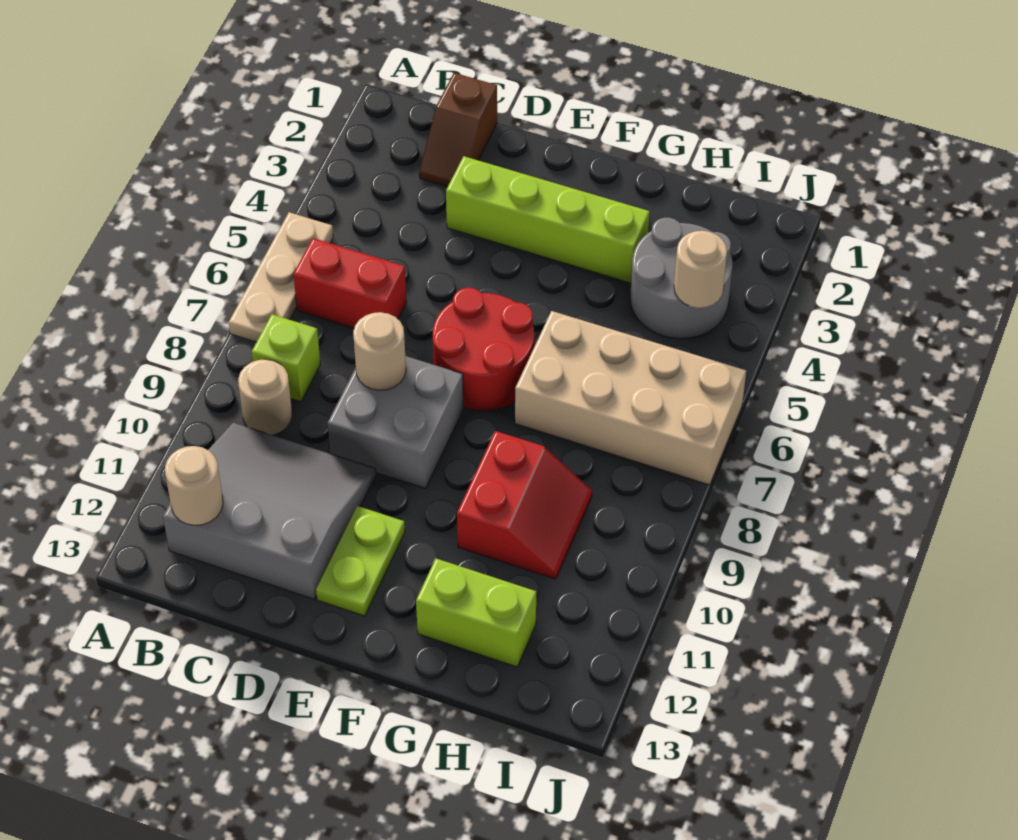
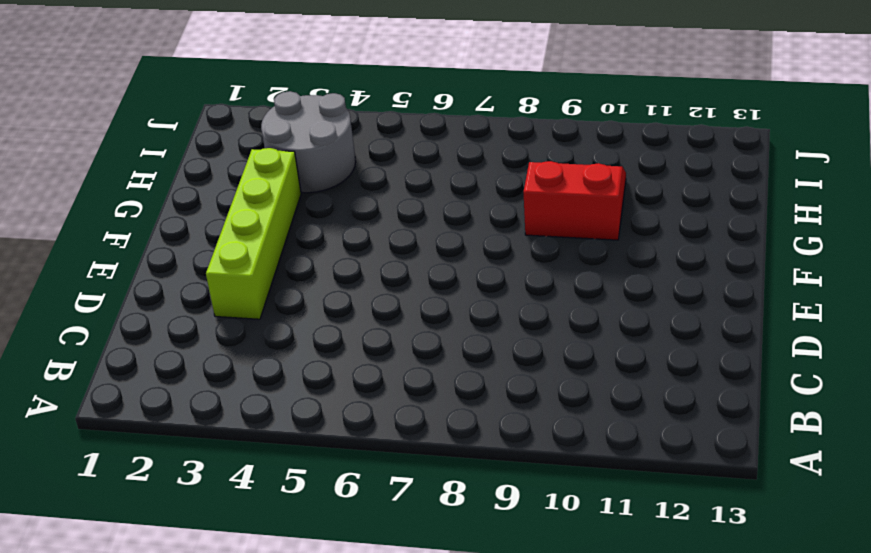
none -> tan plate A5:A7 level 1
none -> red brick B6:C6 level 1
none -> lime brick B8 level 1

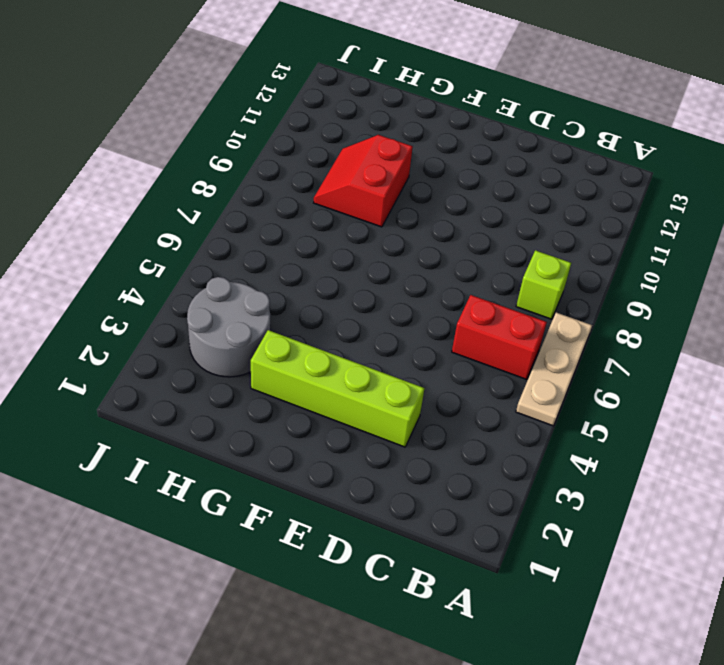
none -> tan round brick B9 level 1
none -> grey slope B10:D12 level 1 top 12
none -> brown slope C1:C2 level 1 top 1

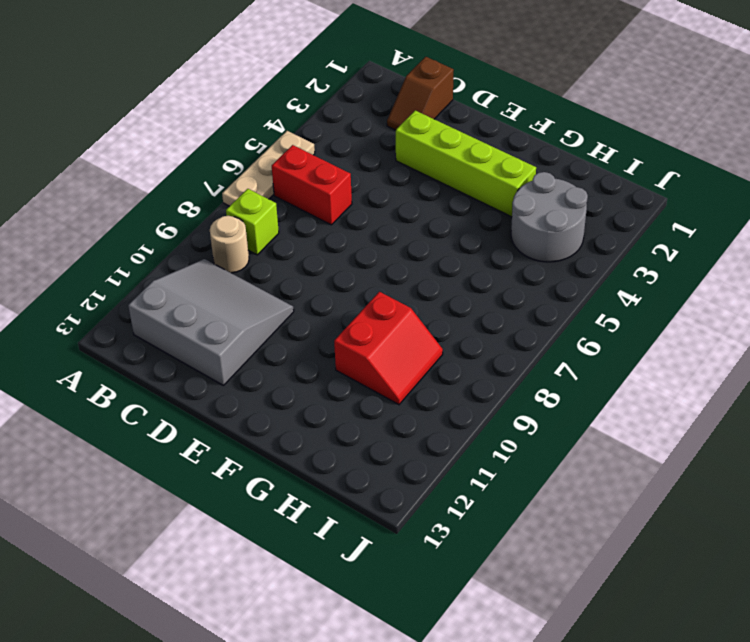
none -> grey brick D8:E9 level 1
none -> red round brick E6:F7 level 1
none -> lime plate E11:E12 level 1

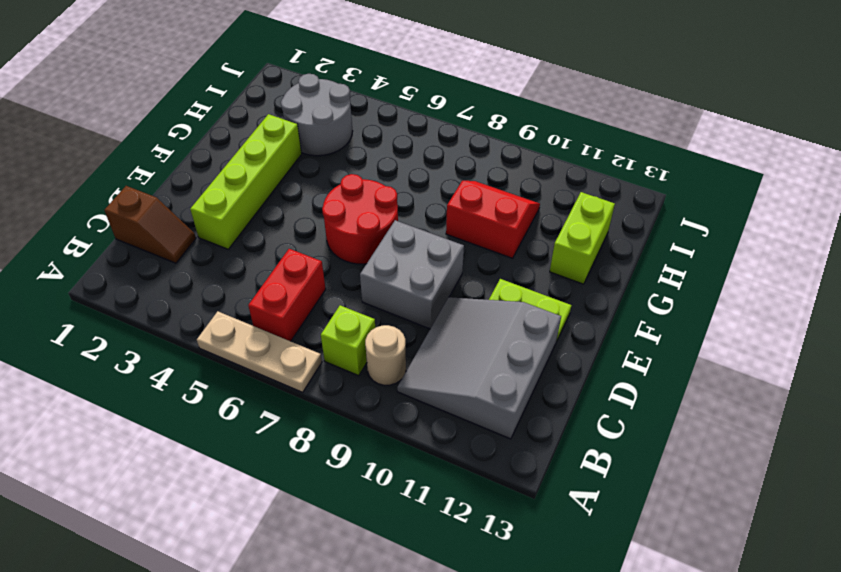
none -> tan brick G6:J7 level 1
none -> tan round brick B12 level 2
none -> tan round brick D8 level 2

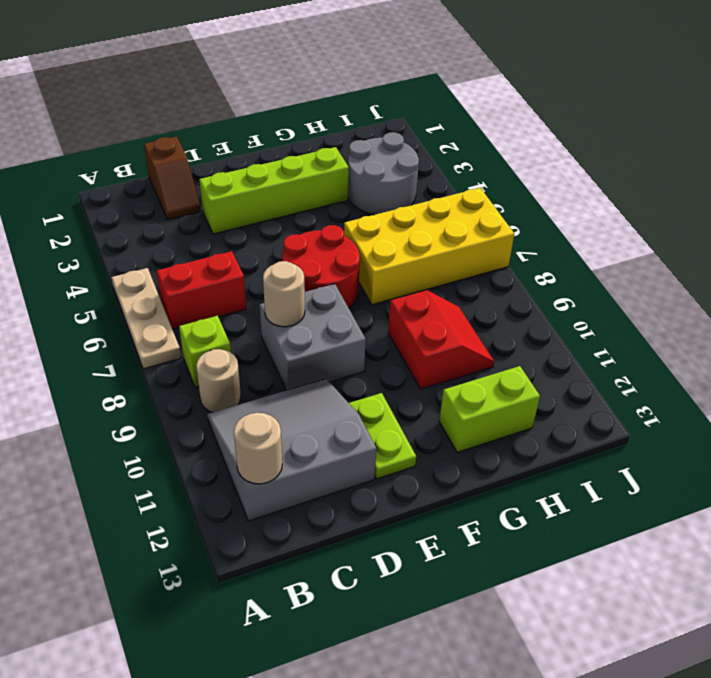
yellow brick G6:J7 level 1 -> tan brick G6:J7 level 1
none -> tan round brick I4 level 2

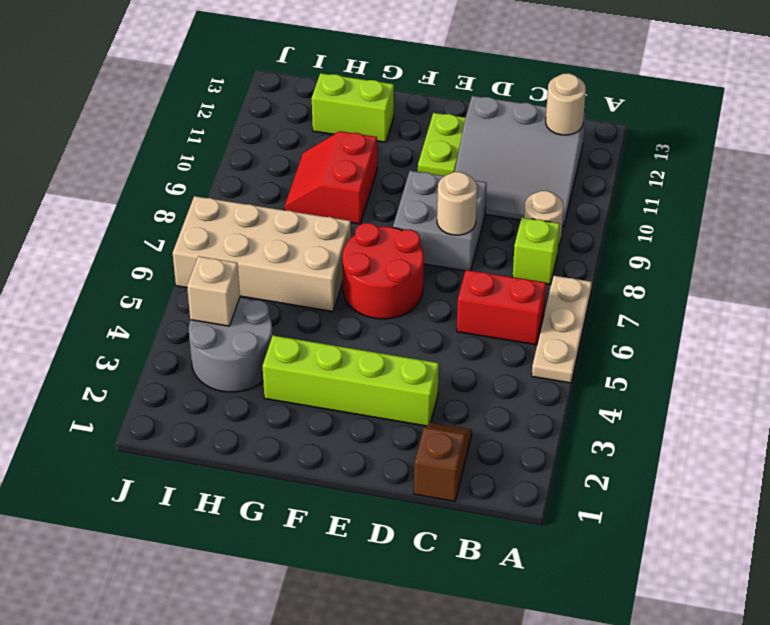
tan brick I4 level 2 -> tan round brick I4 level 2

